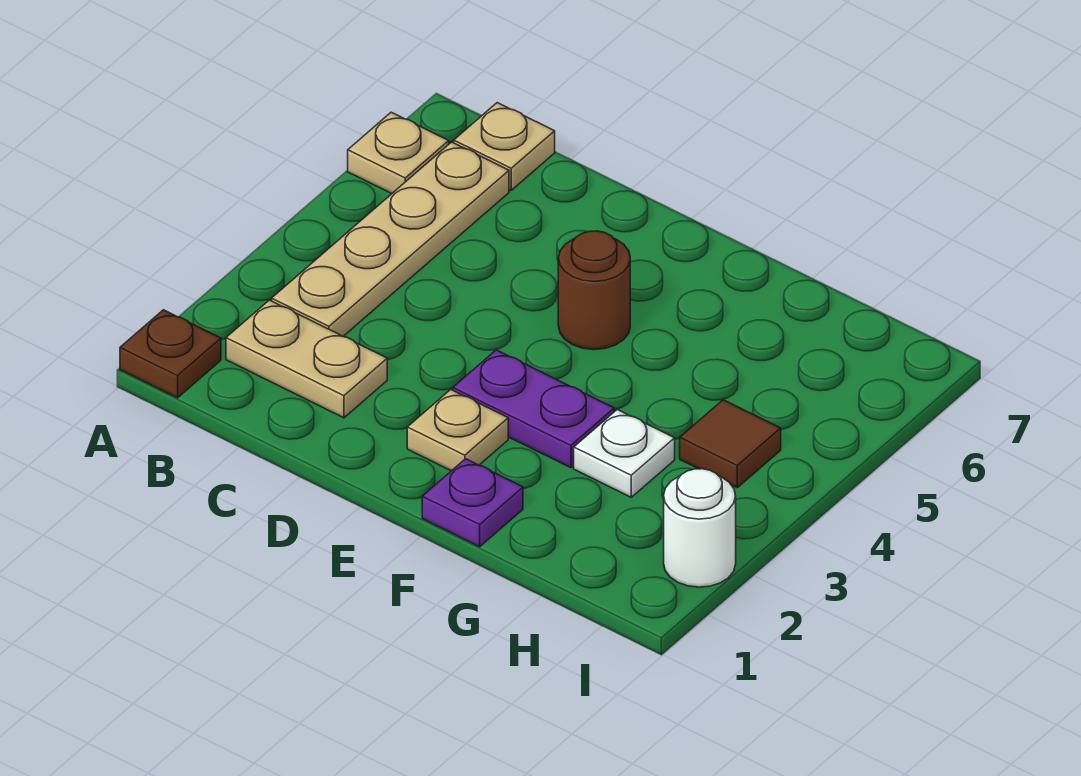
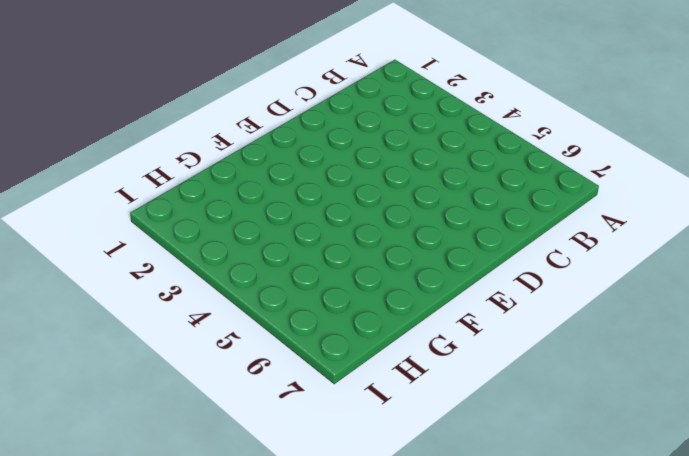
none -> brown plate A1 level 1
none -> tan plate A6 level 1
none -> tan plate B2:C2 level 1

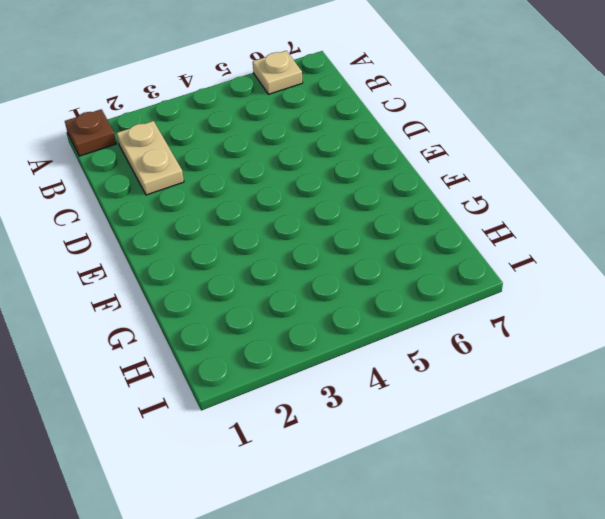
none -> tan plate B3:B6 level 1
none -> tan plate B7 level 1
none -> tan plate E2 level 1

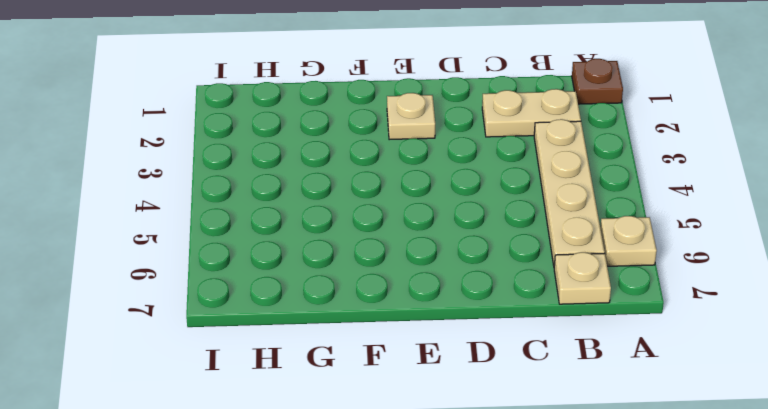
none -> purple plate E3:F3 level 1
none -> brown round brick E5 level 1
none -> purple plate F1 level 1

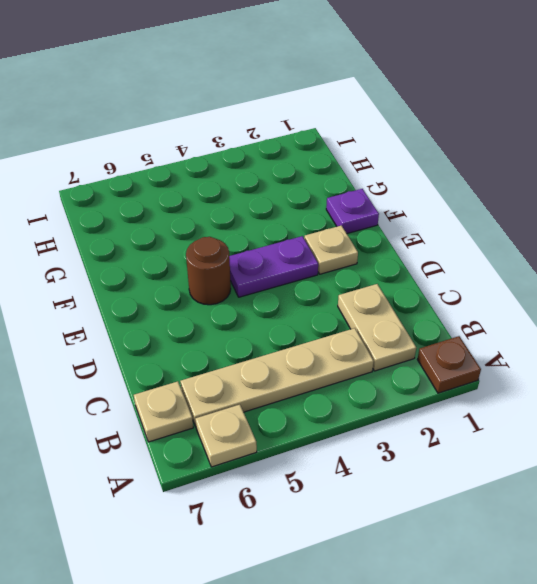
purple plate E3:E4 level 1 -> purple plate E3:F3 level 1
none -> white plate G3 level 1
none -> brown tile H4 level 1
none -> white round brick I2 level 1

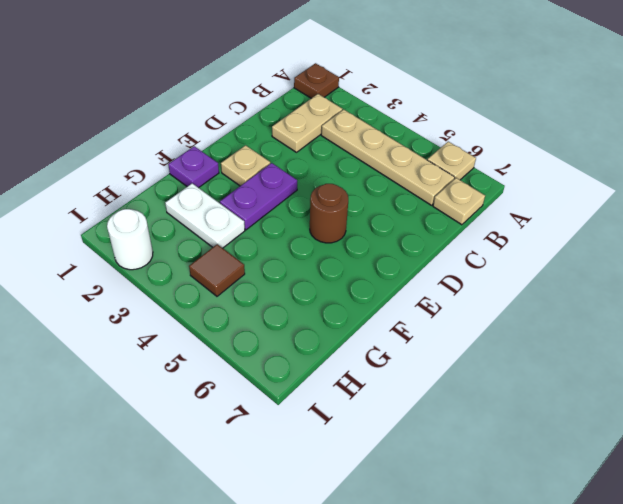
white plate G2:G3 level 1 -> white plate G3 level 1

